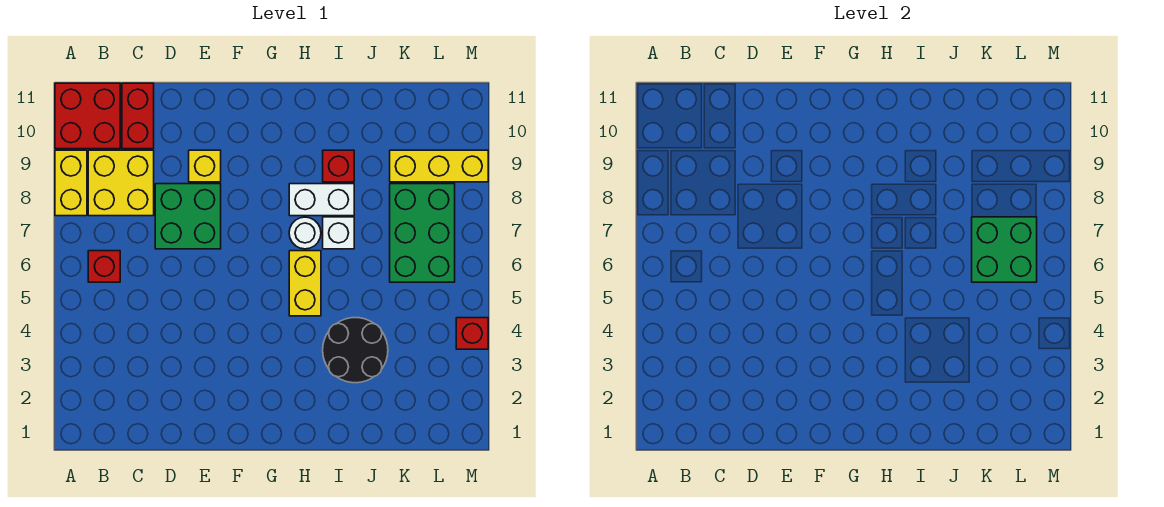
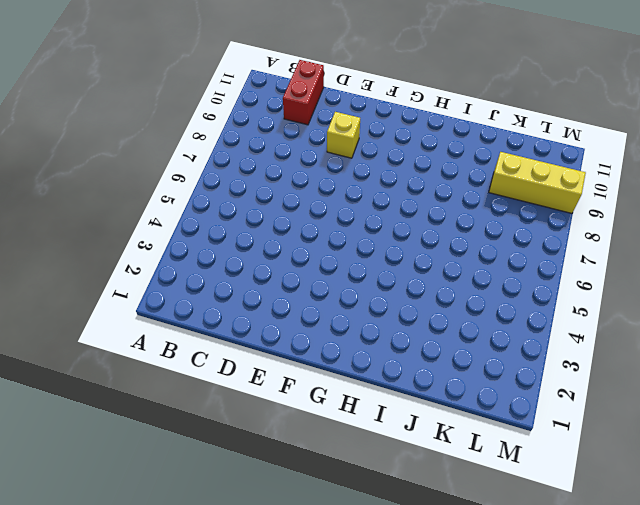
none -> yellow brick A8:A9 level 1
none -> red brick A10:B11 level 1
none -> red brick B6 level 1

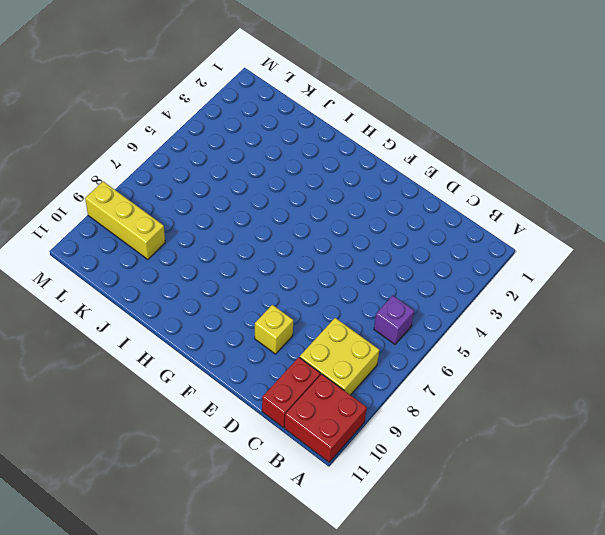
purple brick B6 level 1 -> red brick B6 level 1
none -> yellow brick A8:A9 level 1
none -> green brick D7:E8 level 1
none -> yellow brick H5:H6 level 1

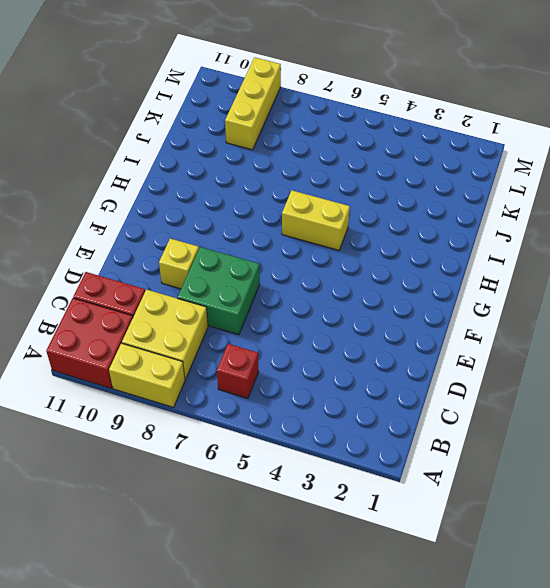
none -> white round brick H7 level 1
none -> white brick H8:I8 level 1
none -> black round brick I3:J4 level 1

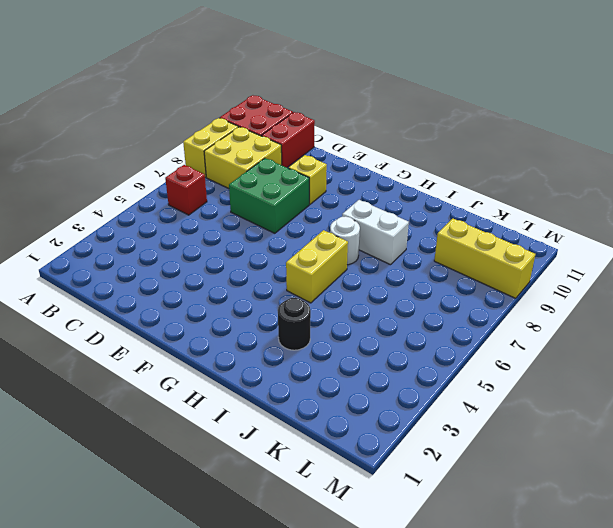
black round brick I3 level 1 -> black round brick I3:J4 level 1
none -> white brick I7 level 1
none -> red brick I9 level 1
none -> green brick K6:L8 level 1

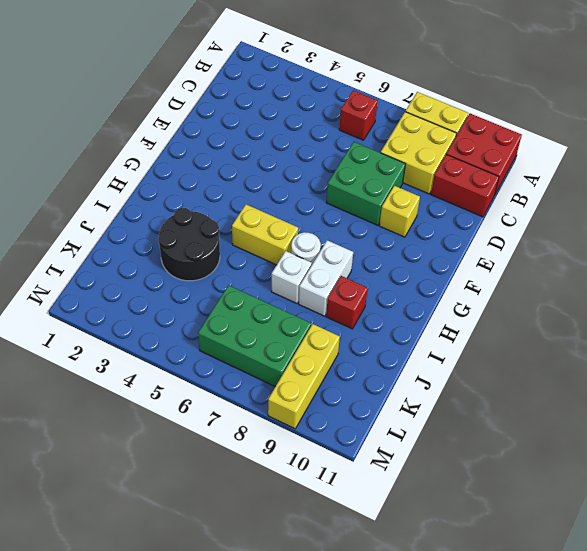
none -> red brick M4 level 1
none -> green brick K6:L7 level 2

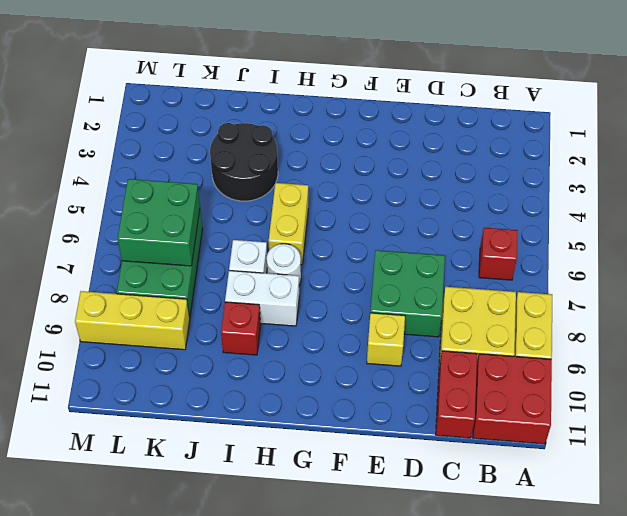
none -> red brick M4 level 1

